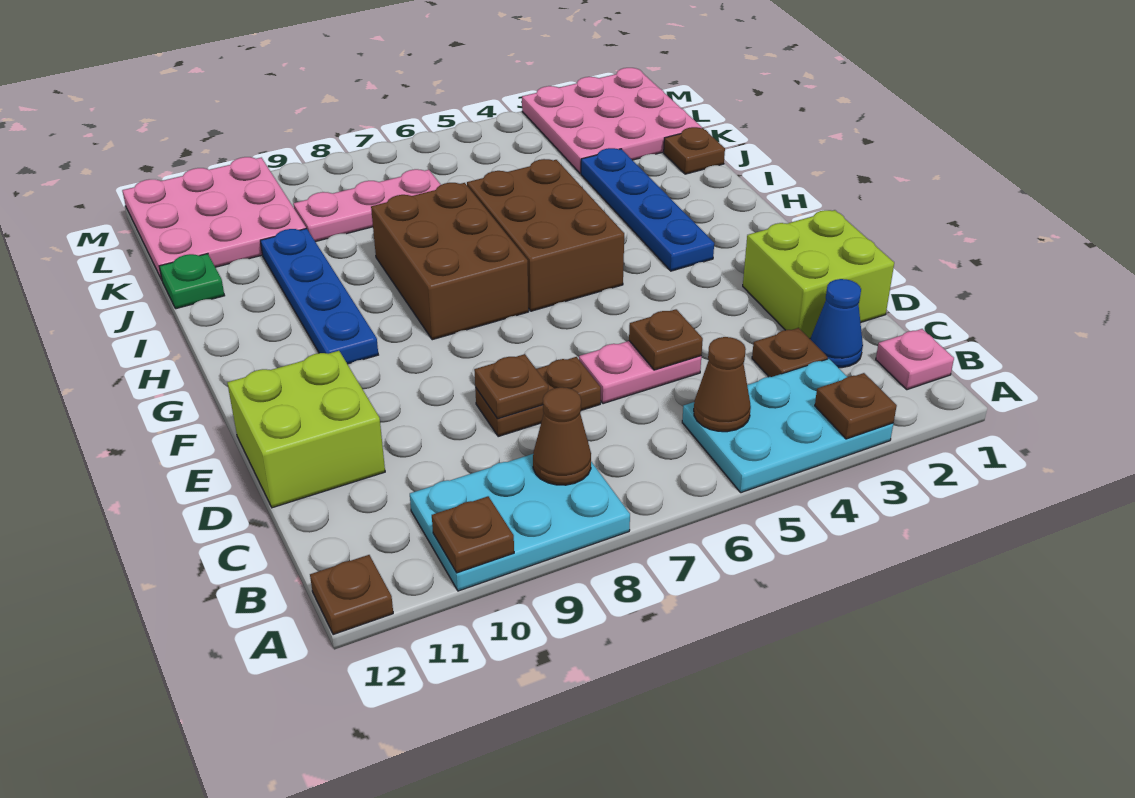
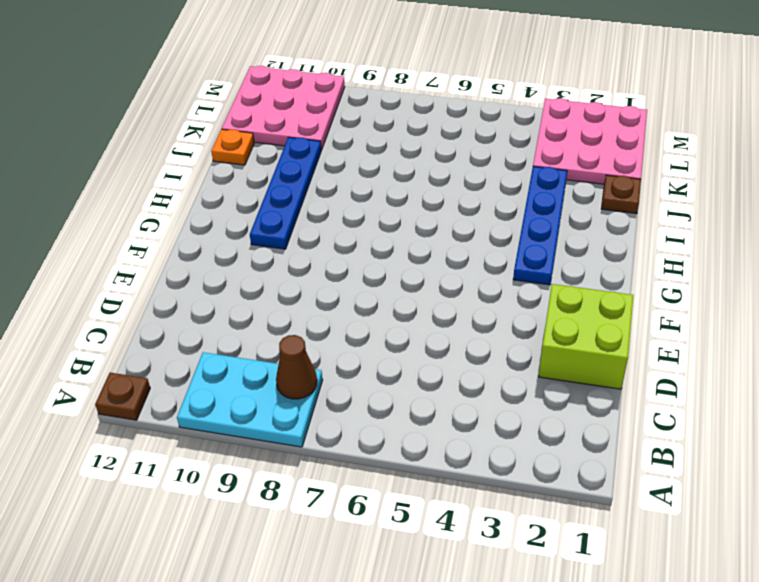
orange plate J12 level 1 -> green plate J12 level 1
none -> cyan plate A3:B5 level 1
none -> pink plate B1 level 1
none -> blue cone C2 level 1

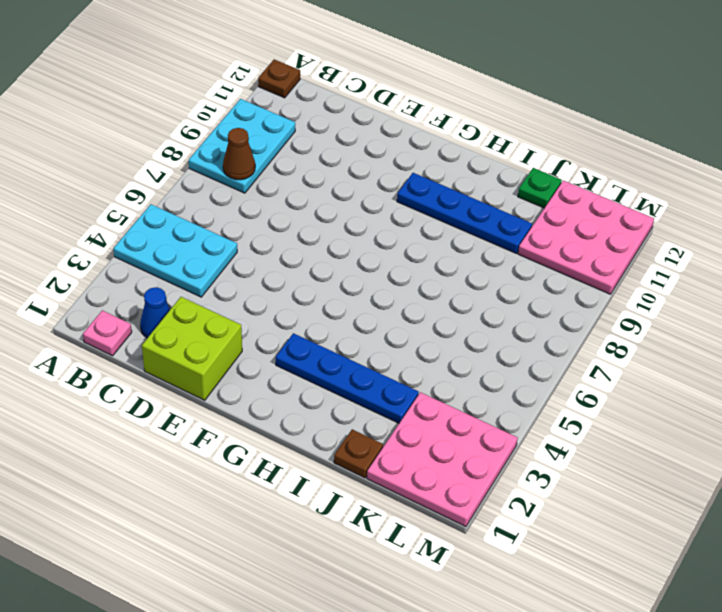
cyan plate A4:C5 level 1 -> cyan plate A3:B5 level 1
none -> brown plate C3 level 1
none -> pink plate D5:D6 level 1
none -> brown plate D7:D8 level 1

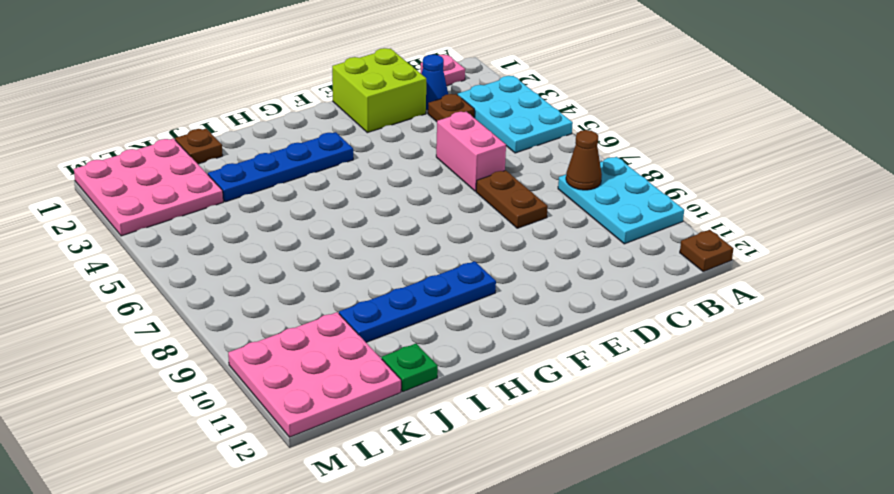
pink brick D5:D6 level 1 -> pink plate D5:D6 level 1
none -> lime brick D11:E12 level 1
none -> brown brick G5:I6 level 1
none -> brown brick G7:I8 level 1

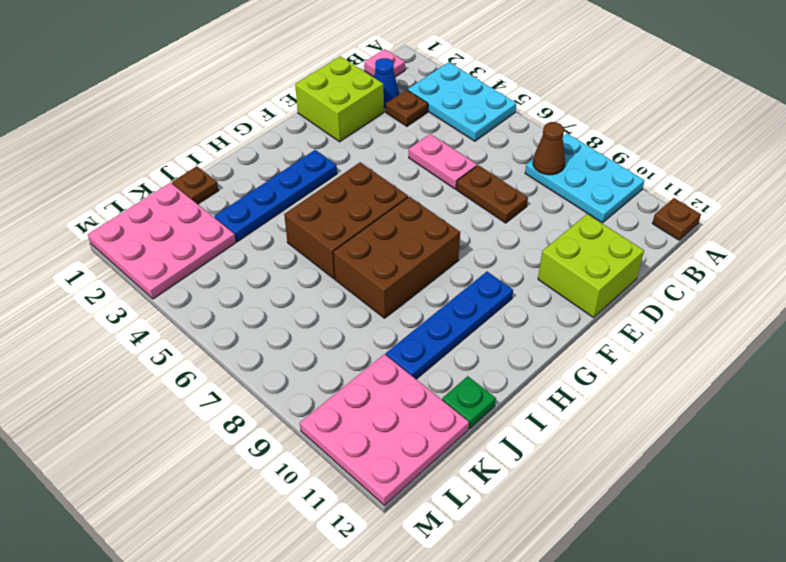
none -> pink plate K7:K9 level 1
none -> brown plate A3 level 2
none -> brown plate A10 level 2

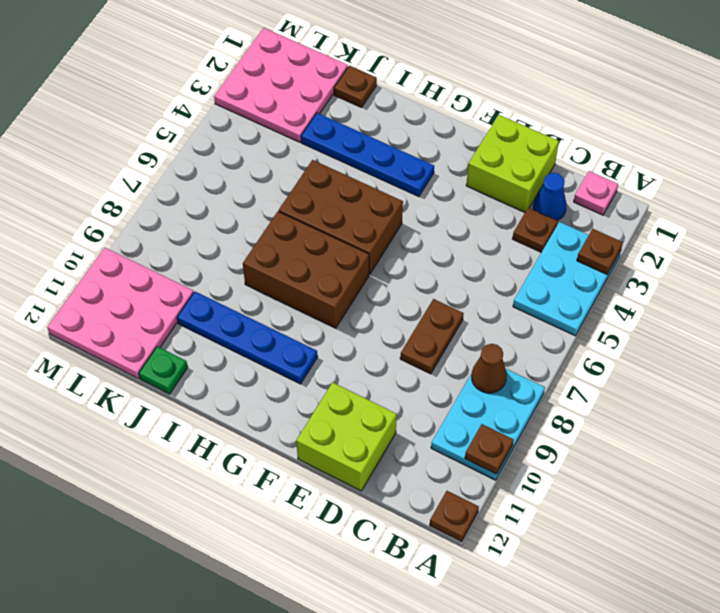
none -> pink plate D5:D6 level 1
none -> pink plate K7:K9 level 1
none -> brown cone B5 level 2

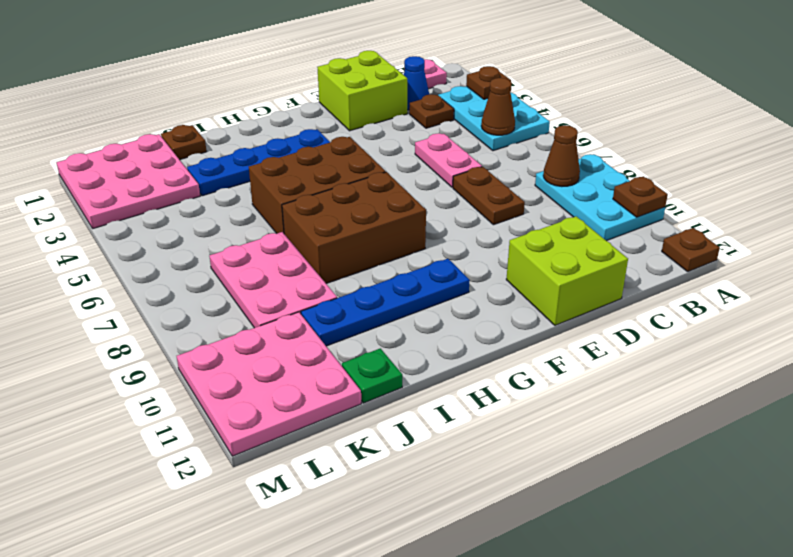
pink plate J7:K9 level 1 -> pink plate K7:K9 level 1
none -> brown plate D5 level 2
none -> brown plate D8 level 2

